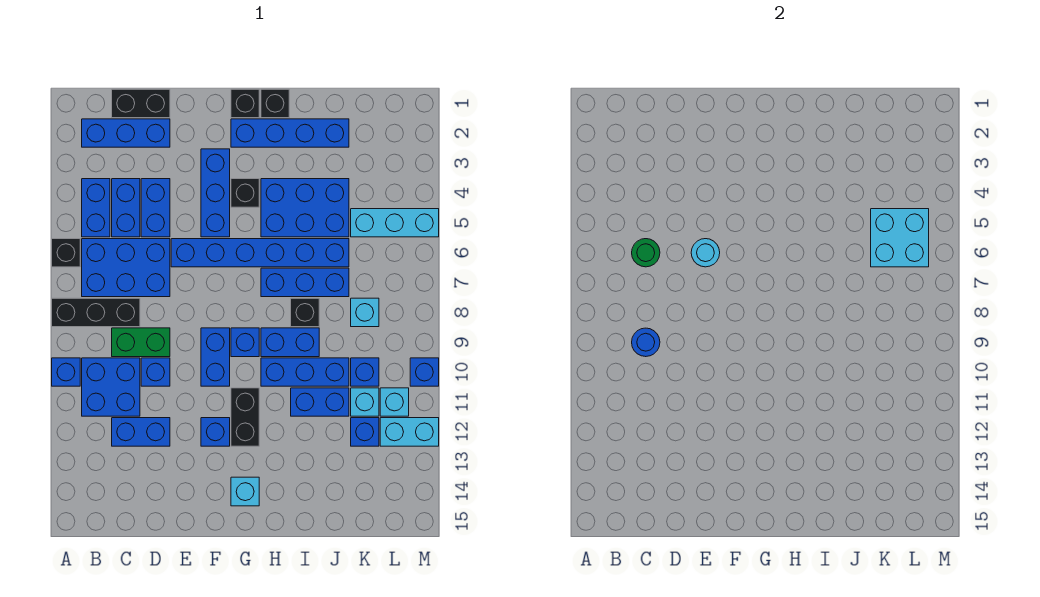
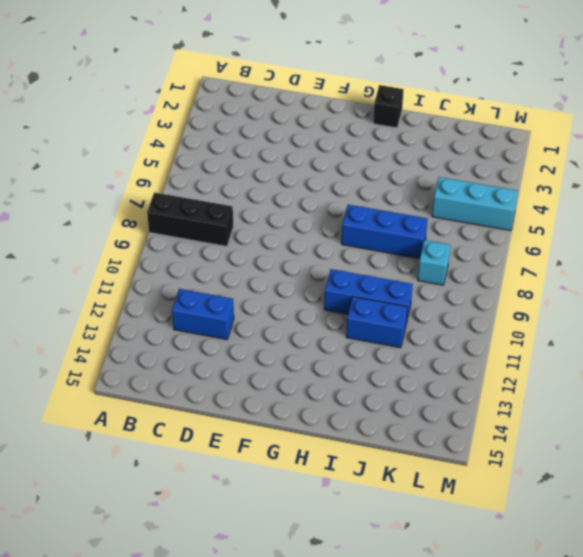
none -> black brick A6 level 1
none -> blue brick A10 level 1
none -> blue brick B2:D2 level 1
none -> blue brick B4:B5 level 1

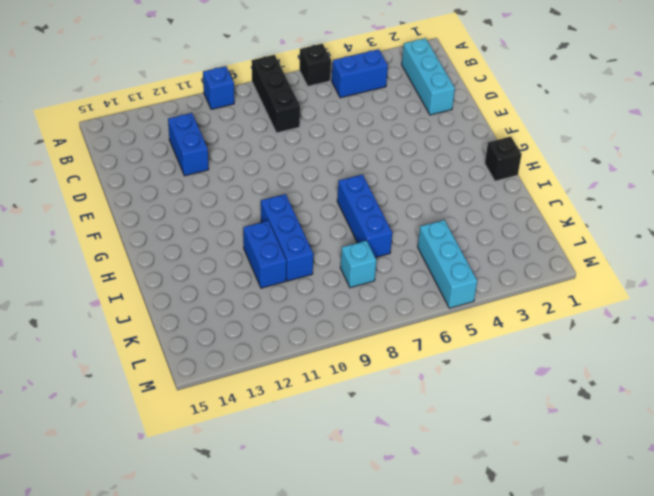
cyan brick B2:D2 level 1 -> blue brick B2:D2 level 1
none -> blue brick B6:D7 level 1
none -> blue brick B10:C11 level 1
none -> black brick C1:D1 level 1
none -> blue brick C4:C5 level 1

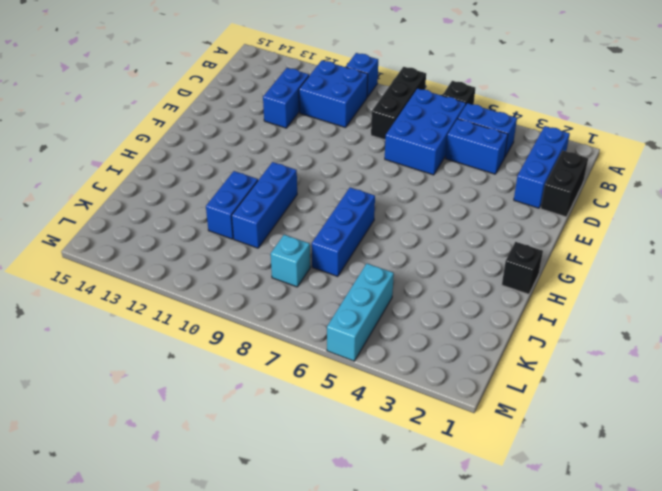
none -> green brick C9:D9 level 1
none -> blue brick D4:D5 level 1
none -> blue brick D10 level 1
none -> blue brick E6:J6 level 1

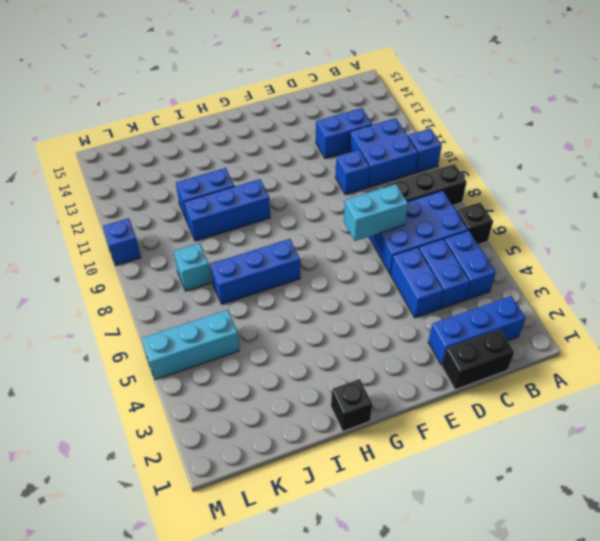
cyan brick D7:E7 level 2 -> cyan brick L12:M12 level 1
none -> green brick C9:D9 level 1
none -> blue brick E6:J6 level 1
none -> blue brick F3:F5 level 1
none -> blue brick F9:F10 level 1

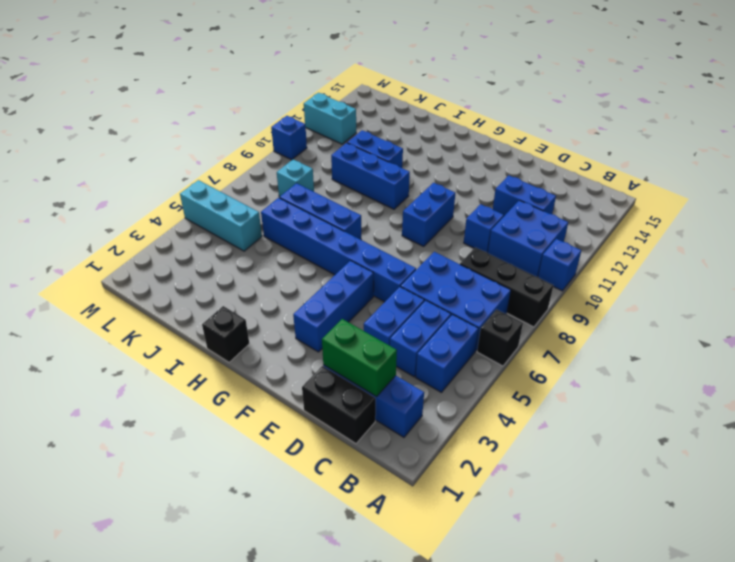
green brick C2:D2 level 2 -> green brick C9:D9 level 1
none -> blue brick F12 level 1
none -> black brick G1 level 1
none -> blue brick G2:J2 level 1
none -> black brick G4 level 1

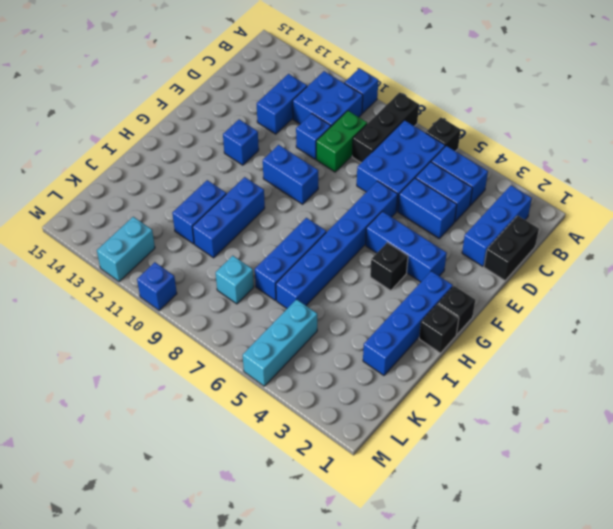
none -> blue brick G9 level 1
none -> black brick G11:G12 level 1
none -> cyan brick G14 level 1
none -> blue brick H4:J5 level 1

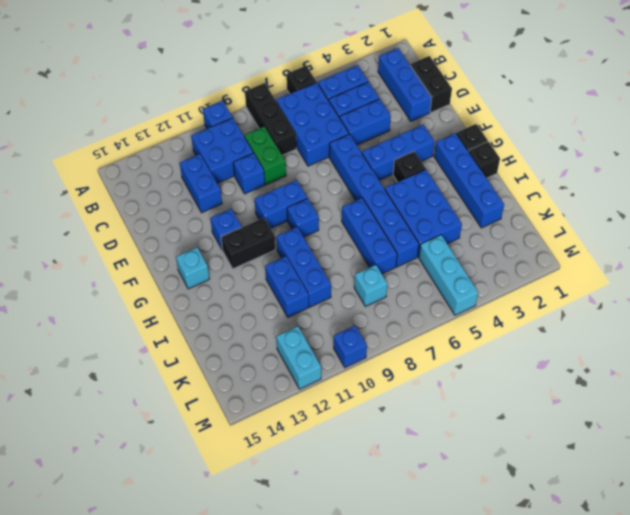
none -> blue brick H9:I9 level 1
none -> black brick I8 level 1
none -> blue brick K10 level 1
none -> cyan brick K11 level 1

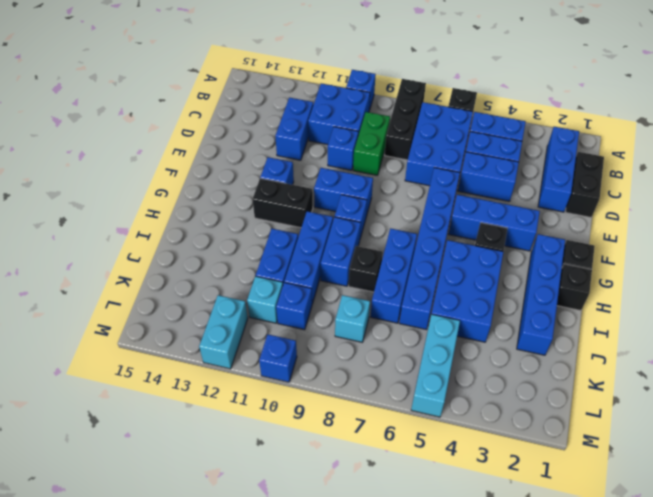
none -> cyan brick G14 level 1
none -> blue brick K12 level 1
none -> cyan brick L11 level 1
none -> green round brick C6 level 2

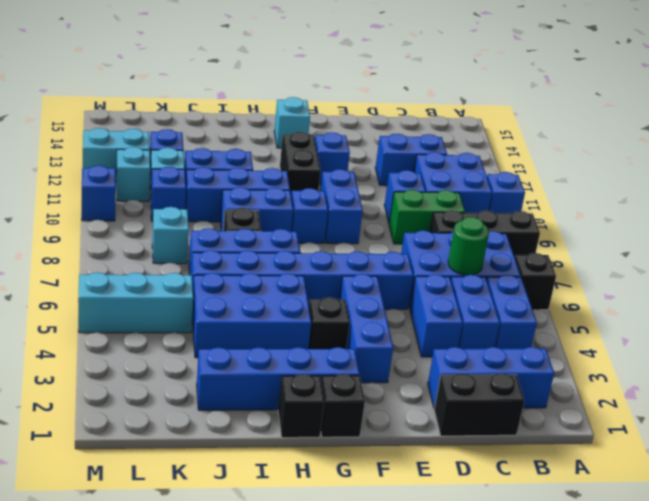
none -> blue round brick C9 level 2
none -> cyan round brick E6 level 2
none -> cyan brick K5:L6 level 2

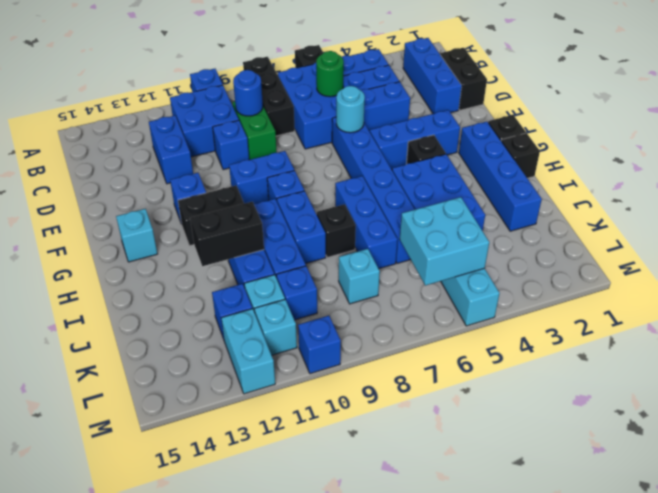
black brick I11:I12 level 2 -> none

